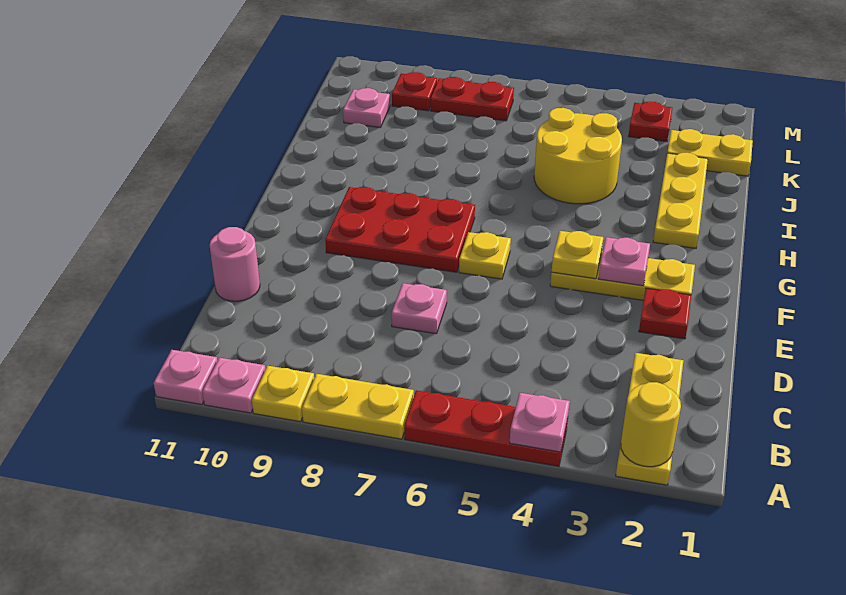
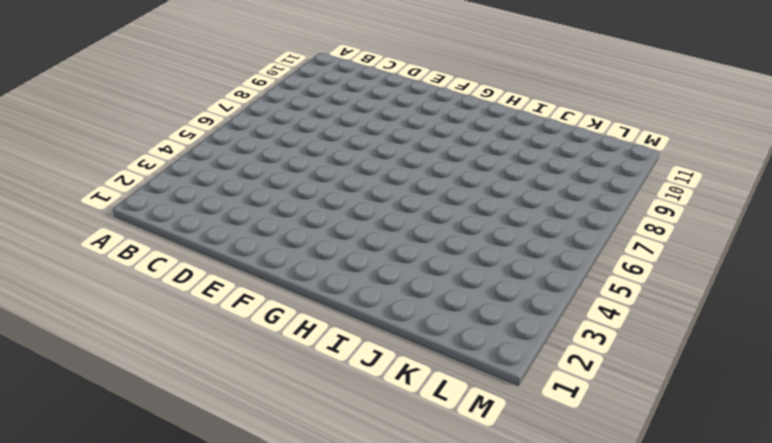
none -> yellow plate A2:C2 level 1
none -> red plate A4:A6 level 1
none -> yellow plate A7:A8 level 1

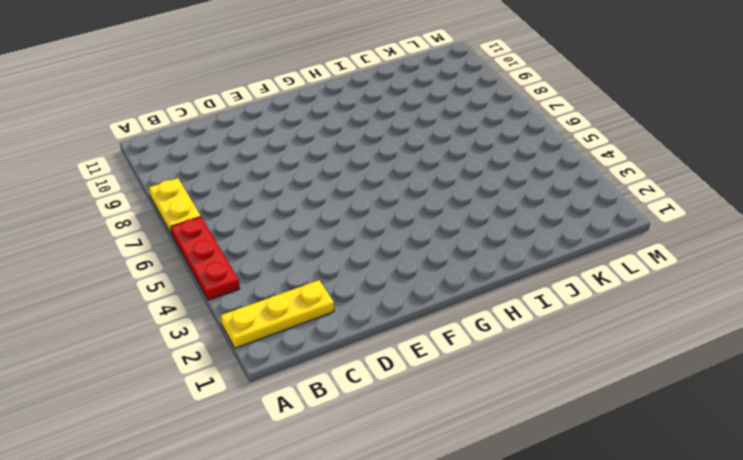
none -> yellow plate A9 level 1
none -> pink plate A10 level 1
none -> pink plate A11 level 1

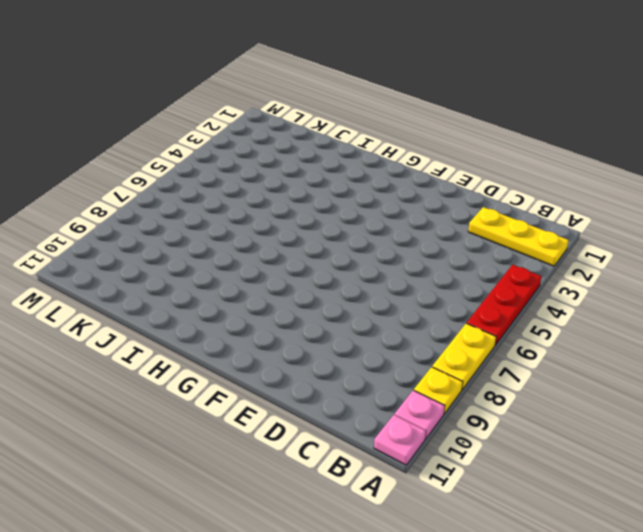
none -> pink plate D7 level 1
none -> pink round brick D11 level 1
none -> red plate E2 level 1

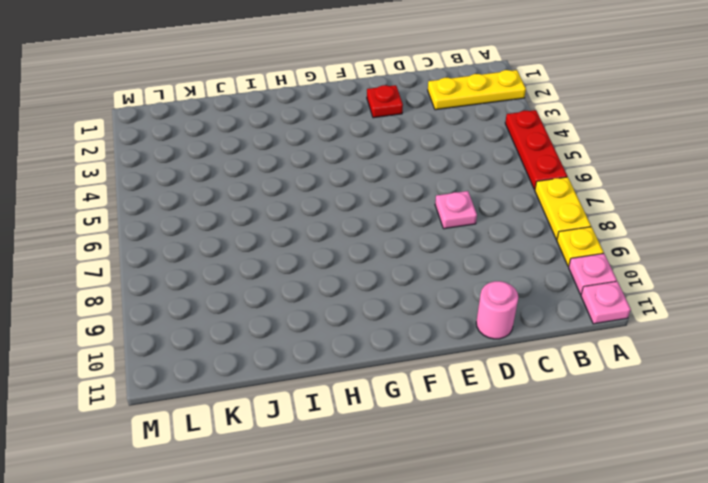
none -> yellow plate F2:F4 level 1
none -> yellow plate F6 level 1
none -> red plate F7:G9 level 1

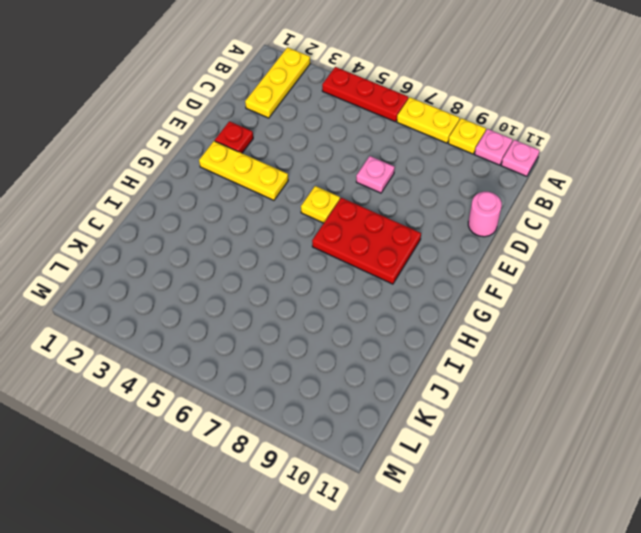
none -> yellow plate H2:J2 level 1
none -> yellow round brick I4:J5 level 1
none -> yellow plate K1:K2 level 1

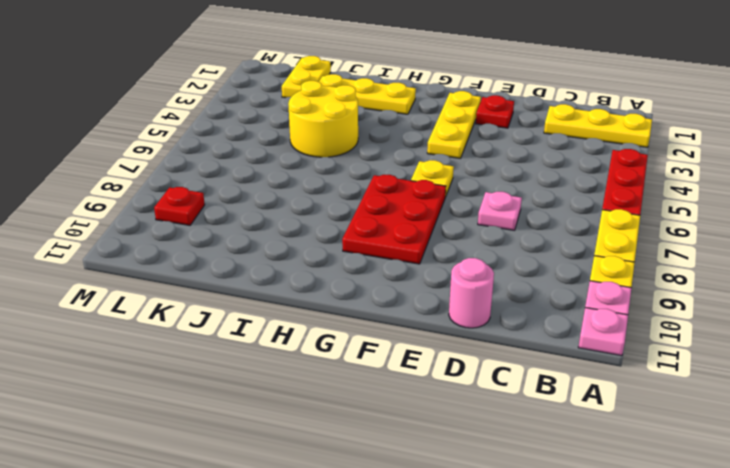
none -> pink plate K10 level 1
none -> red plate L3 level 1
none -> red plate L7:L8 level 1

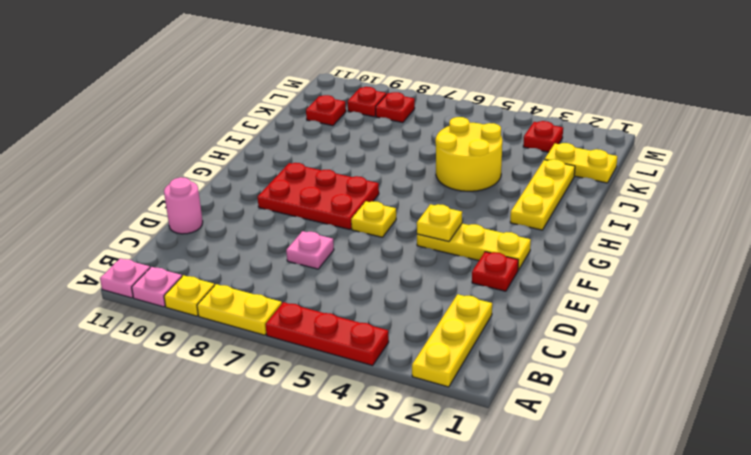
red plate K10 level 1 -> pink plate K10 level 1
red plate L8 level 1 -> red plate L7:L8 level 1
none -> yellow round brick A2 level 2
none -> pink plate A4 level 2
none -> pink plate F3 level 2

